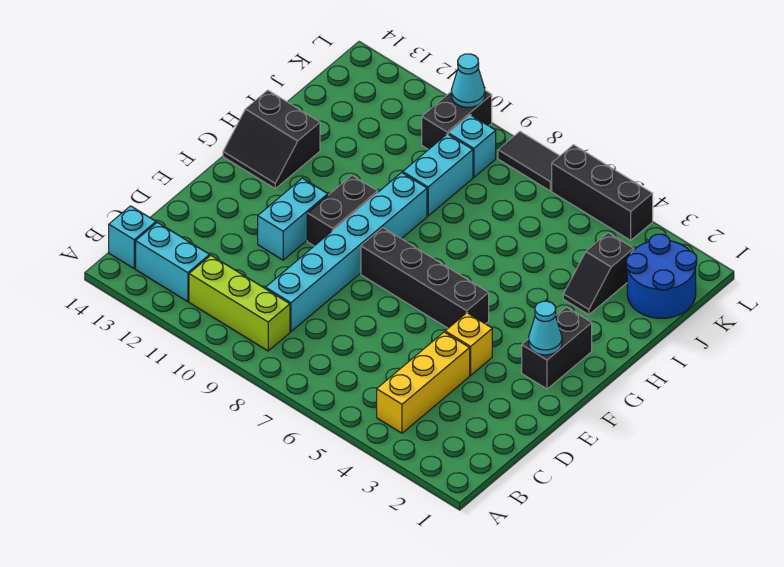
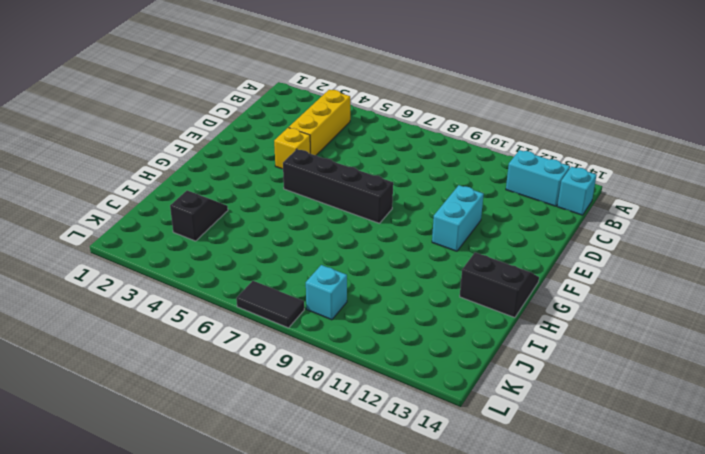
none -> lime brick B9:B11 level 1
none -> cyan brick C9:H9 level 1
none -> black brick F2:G2 level 1

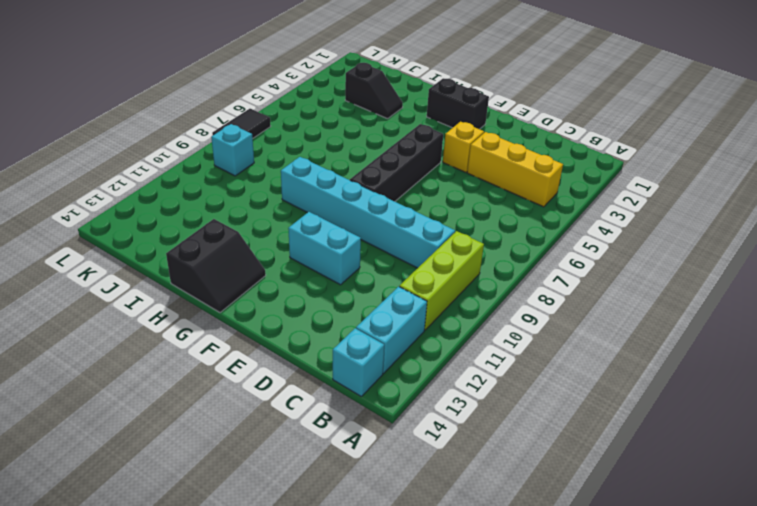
none -> black brick F10:G10 level 1
none -> cyan brick I9:J9 level 1
none -> blue round brick J1:K2 level 1

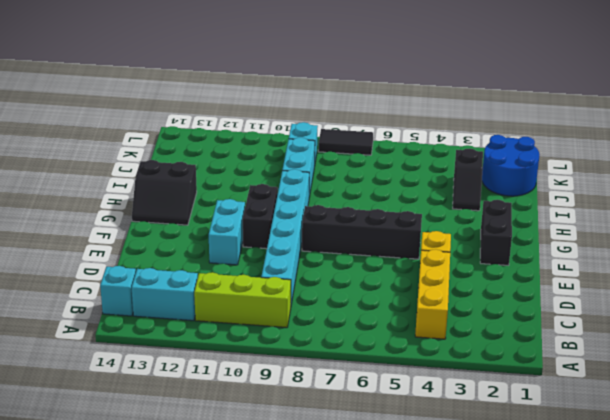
none -> black brick K10:L10 level 1
none -> black brick L4:L6 level 1
none -> cyan cone F2 level 2

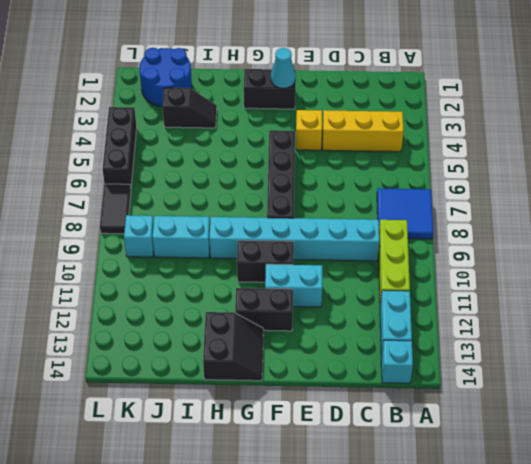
blue tile A7:B8 level 1 -> none
black brick F12:G12 level 1 -> black brick K10:L10 level 1
none -> cyan cone L10 level 2

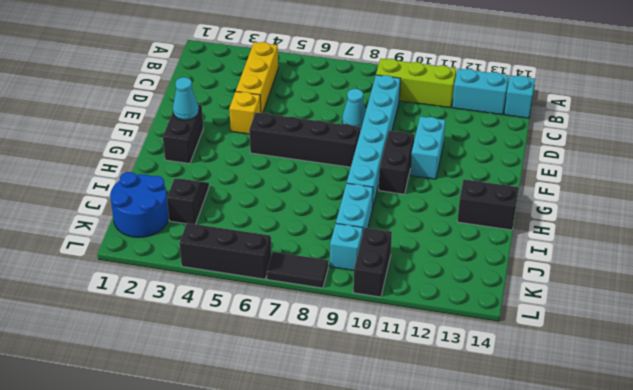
cyan cone D8 level 1 -> cyan cone L10 level 2

